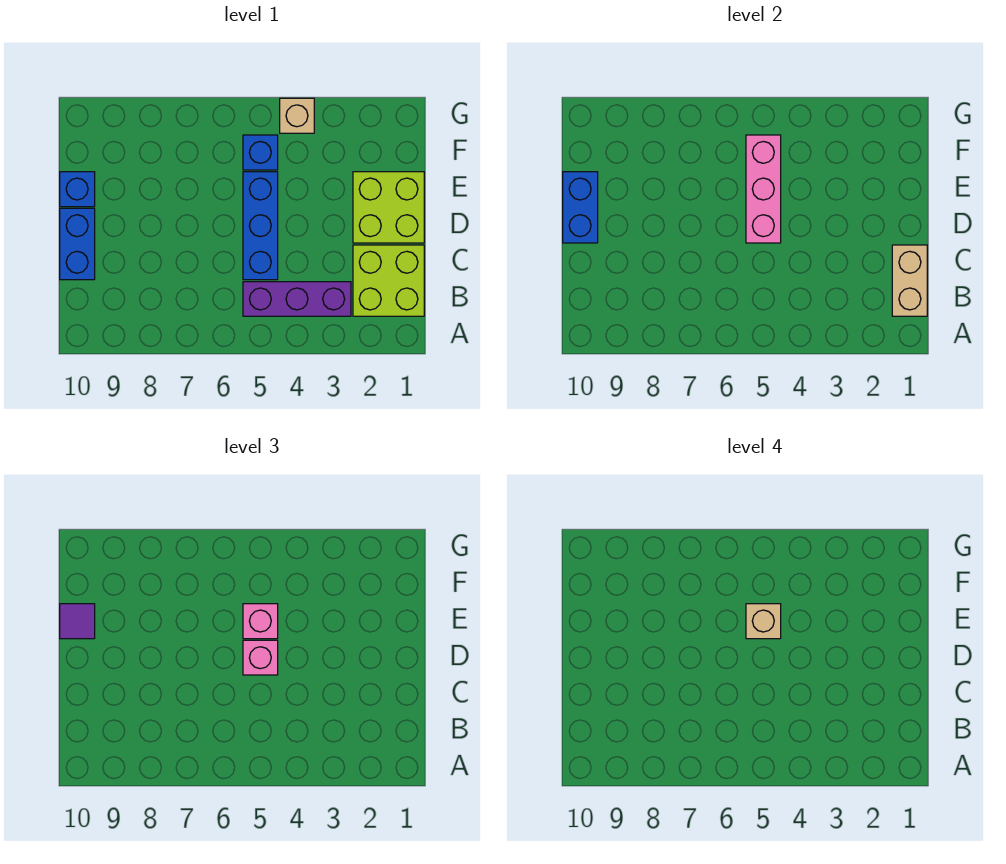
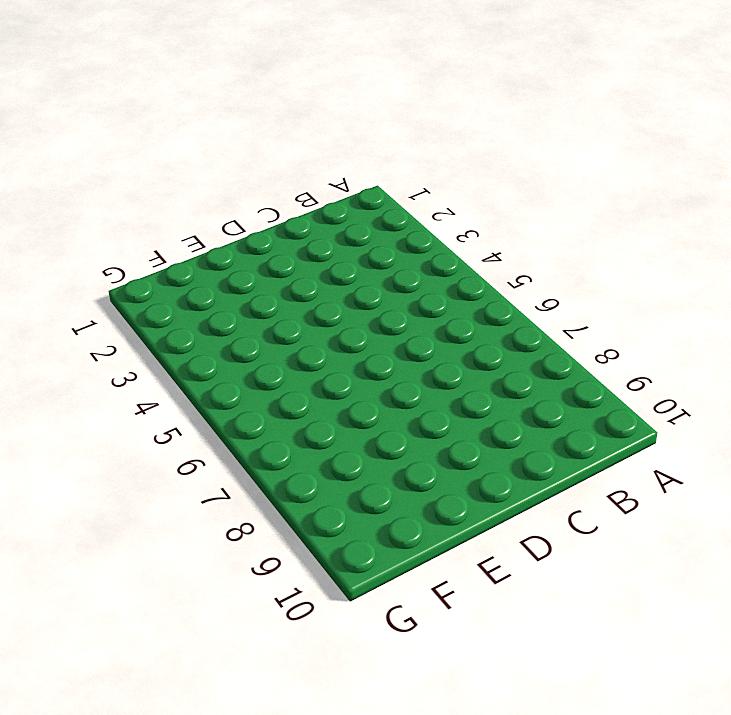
none -> lime brick B1:C2 level 1
none -> purple brick B3:B5 level 1
none -> blue brick C5:E5 level 1

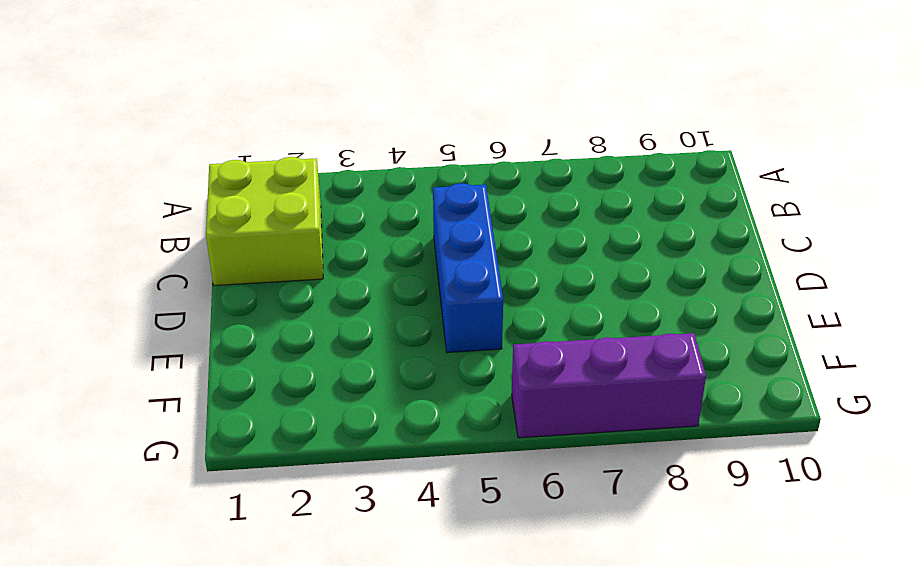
purple brick G6:G8 level 1 -> purple brick B3:B5 level 1
none -> blue brick C10:D10 level 1
none -> lime brick D1:E2 level 1
none -> blue brick E10 level 1

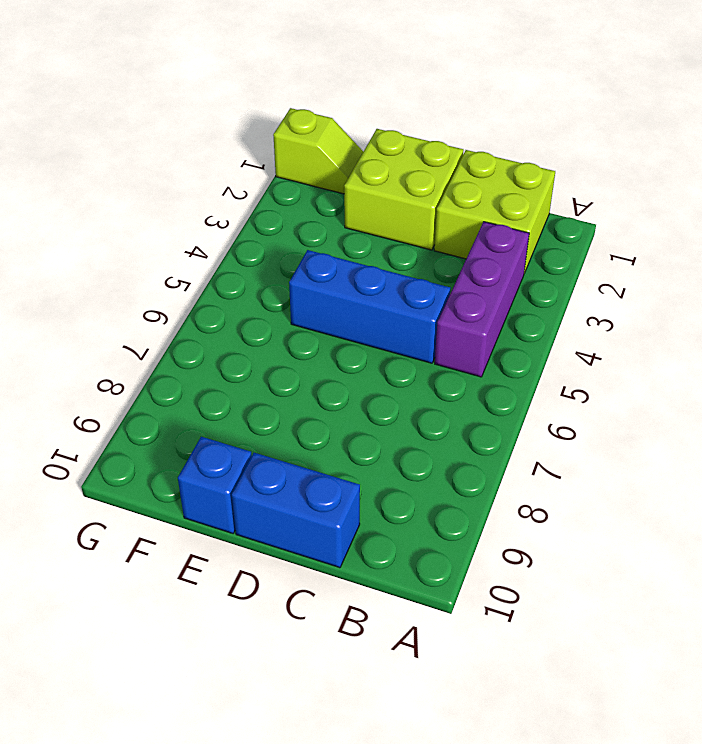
lime slope F1:G1 level 1 top G -> none
none -> blue brick F5 level 1
none -> tan brick G4 level 1
none -> tan brick B1:C1 level 2

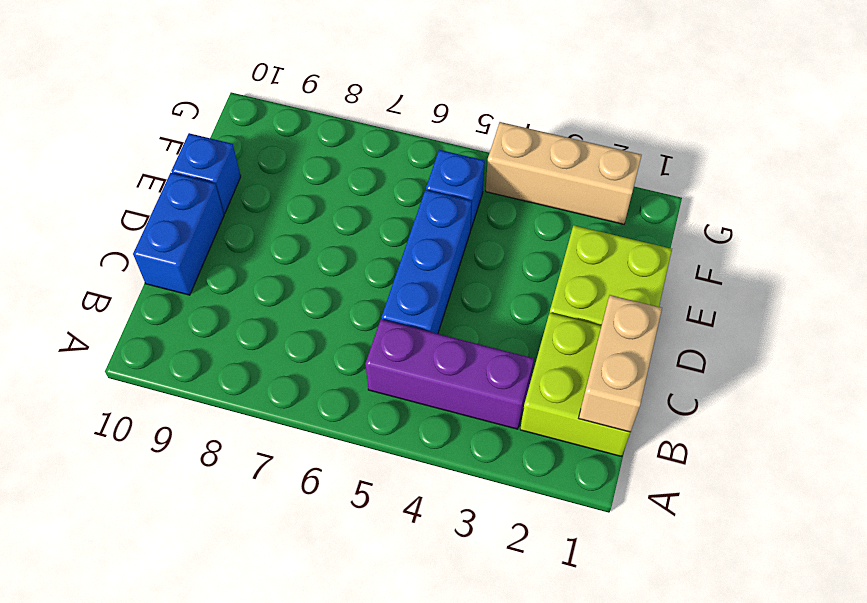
tan brick G2:G4 level 1 -> tan brick G4 level 1
none -> pink brick D5:F5 level 2
none -> blue brick D10:E10 level 2
none -> pink brick D5 level 3

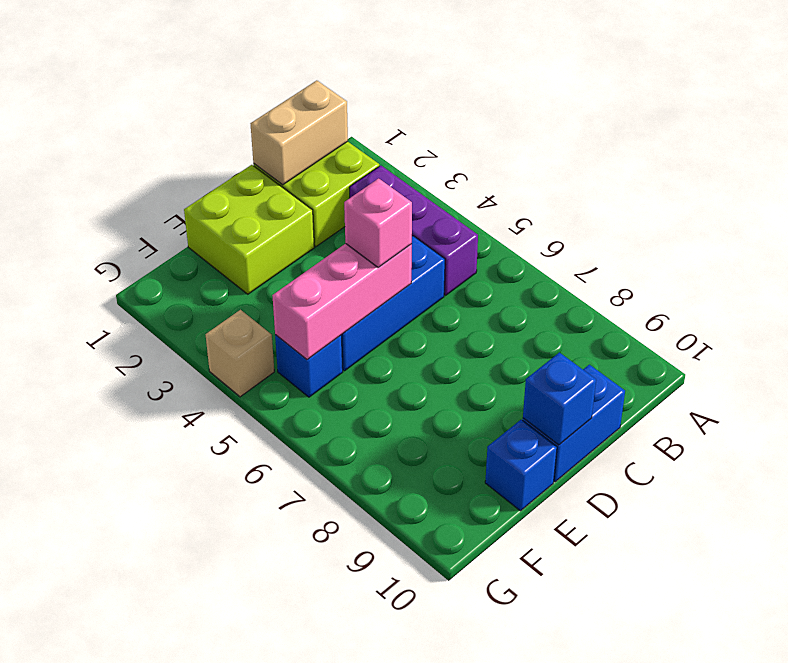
blue brick D10 level 2 -> blue brick D10:E10 level 2
none -> pink brick E5 level 3
none -> purple tile E10 level 3
none -> tan brick E5 level 4

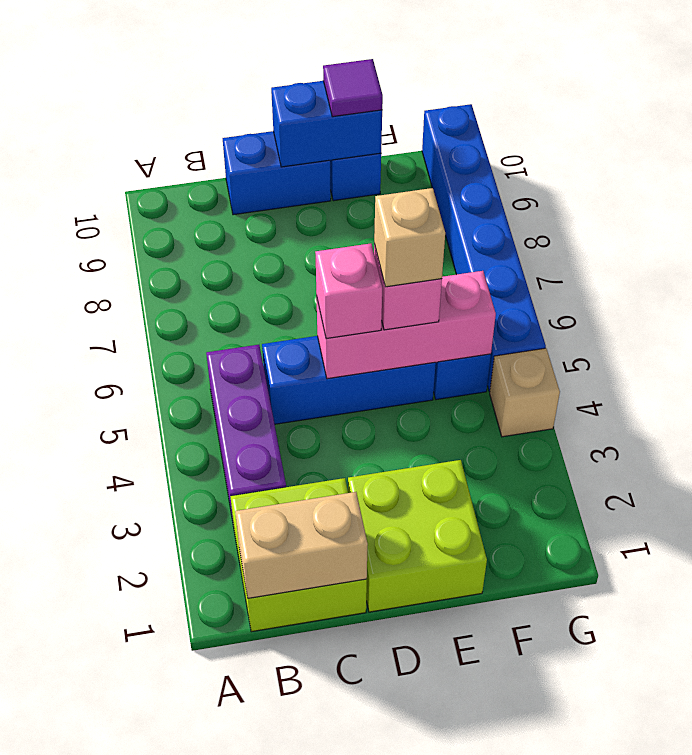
blue brick G5:G10 level 1 -> none

